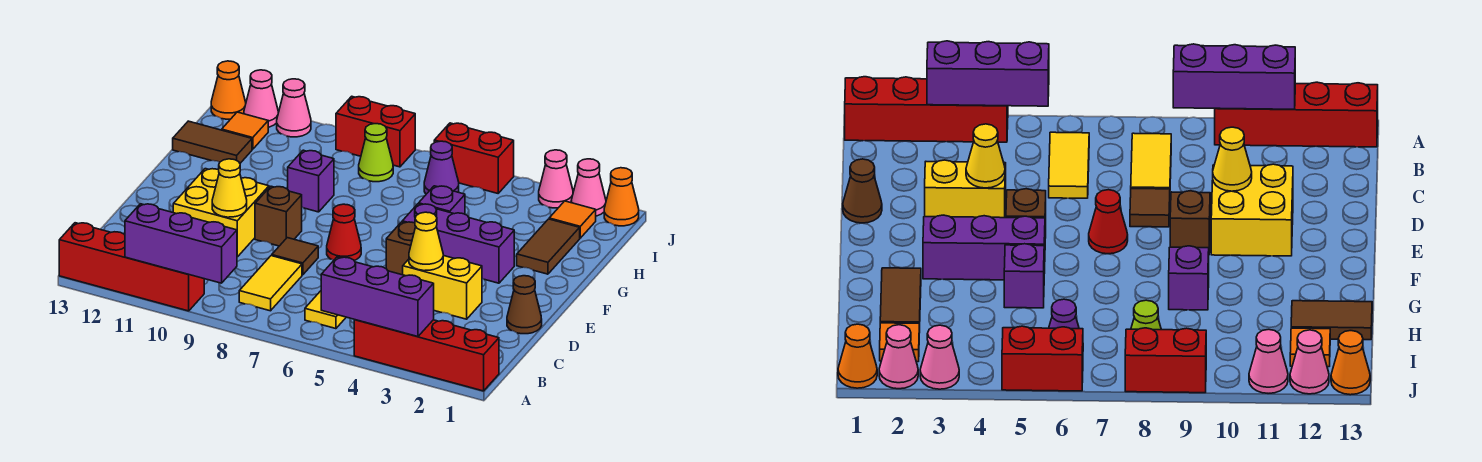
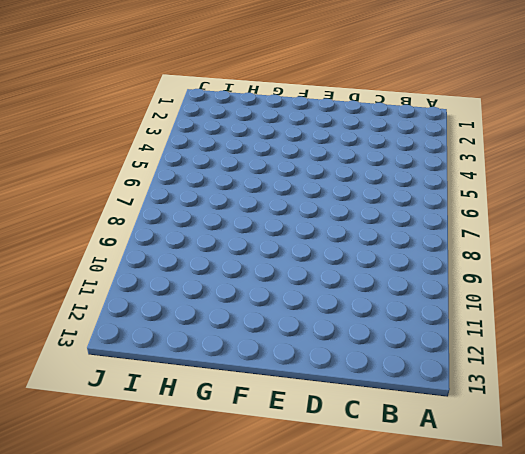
none -> red brick A1:A4 level 1
none -> red brick A10:A13 level 1
none -> yellow tile B6:C6 level 1
none -> yellow tile B8:C8 level 1

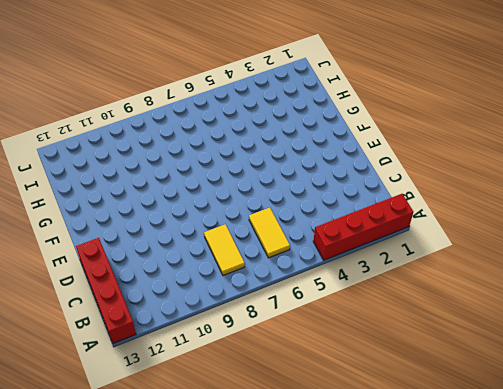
red brick A13:D13 level 1 -> red brick A10:A13 level 1
none -> brown cone D1 level 1
none -> yellow brick D3:D4 level 1
none -> brown tile D8 level 1
none -> yellow brick D10:E11 level 1

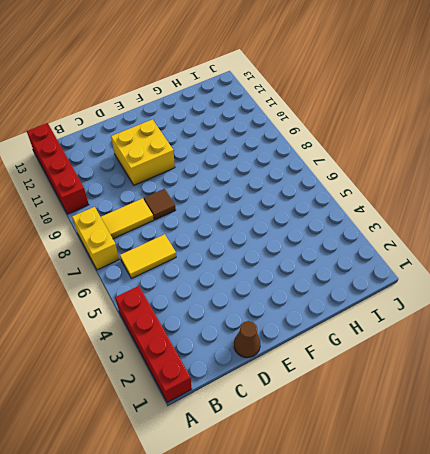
yellow brick A7:A8 level 1 -> yellow brick D3:D4 level 1
none -> brown brick E5 level 1
none -> red cone E7 level 1
none -> brown brick E9 level 1
none -> purple brick F3:F5 level 1

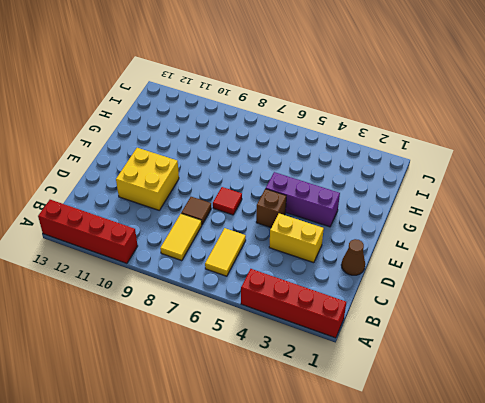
red tile E7 level 1 -> red cone E7 level 1
none -> brown brick E9 level 1
none -> brown tile G2:H2 level 1
none -> purple brick G5 level 1
none -> purple brick G9 level 1

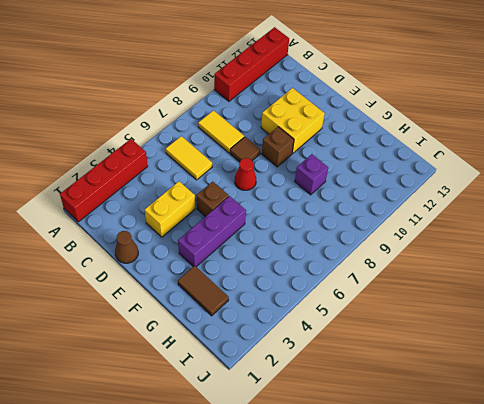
none -> purple brick G5 level 1
none -> brown tile H12:H13 level 1
none -> orange tile I2 level 1
none -> purple cone I6 level 1

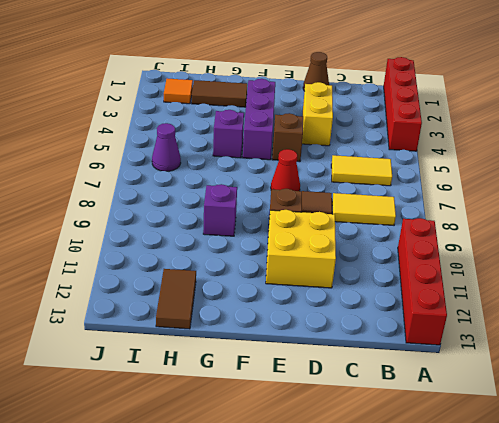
none -> lime cone I8 level 1
none -> orange tile I12 level 1
none -> orange cone J1 level 1
none -> pink cone J2 level 1

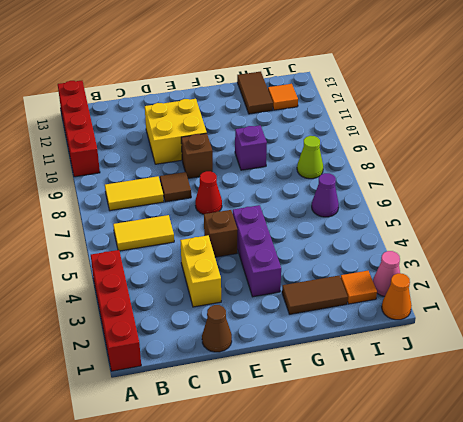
none -> purple brick G5 level 1
none -> pink cone J3 level 1
none -> red brick J5:J6 level 1
none -> red brick J8:J9 level 1

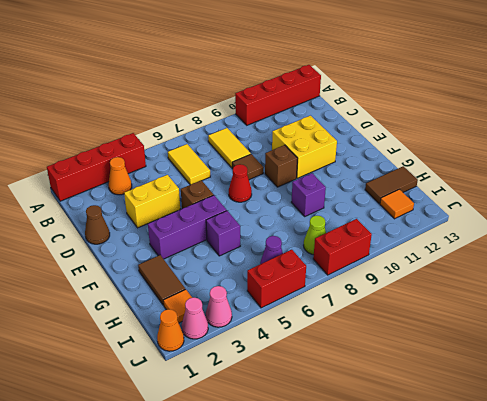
orange cone B3 level 1 -> orange cone J13 level 1
none -> pink cone J11 level 1
none -> pink cone J12 level 1
none -> purple brick A3:A5 level 2
none -> purple brick A9:A11 level 2

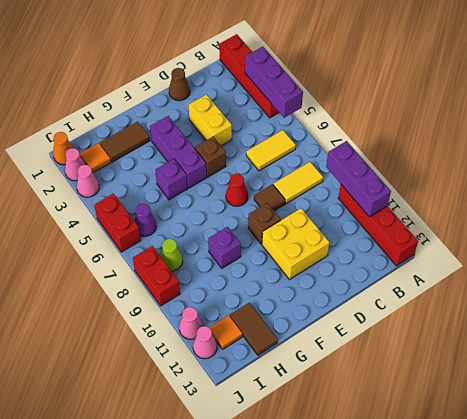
none -> orange cone J13 level 1
none -> yellow cone D4 level 2
none -> yellow cone D10 level 2

